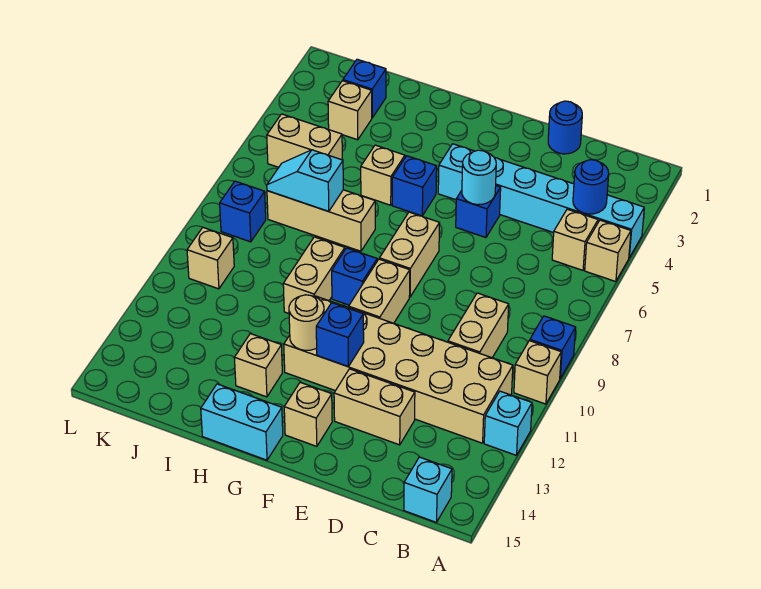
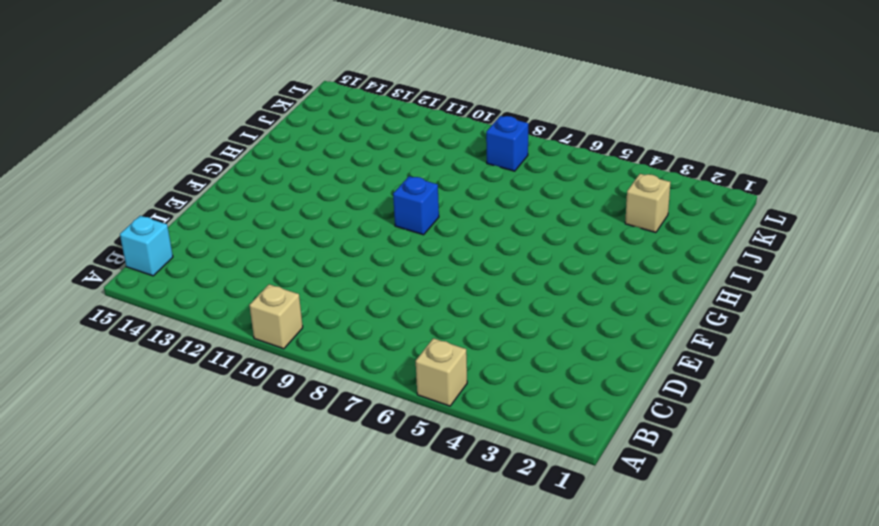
none -> cyan brick A4:F4 level 1
none -> blue brick A9 level 1
none -> cyan brick A12 level 1
none -> tan brick B5 level 1

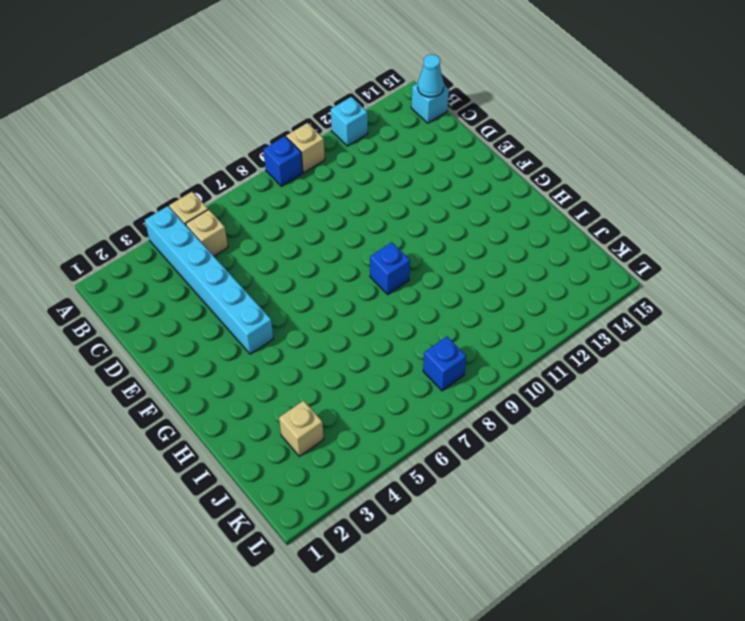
cyan cone B15 level 2 -> none
none -> tan brick B11:G12 level 1
none -> tan brick C9:C10 level 1
none -> blue round brick D1 level 1
none -> tan brick D13:E13 level 1

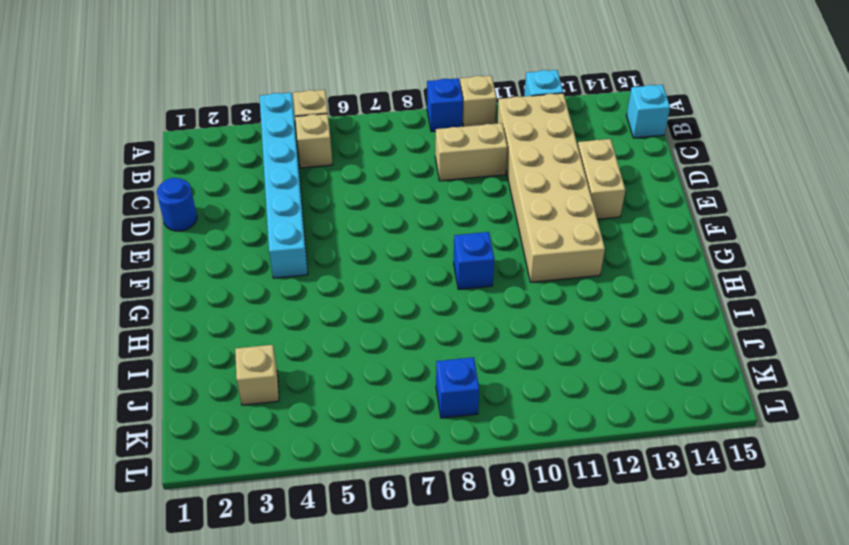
none -> blue brick E5 level 1
none -> tan brick F7:F8 level 1
none -> tan brick F9:F10 level 1
none -> tan brick F14 level 1

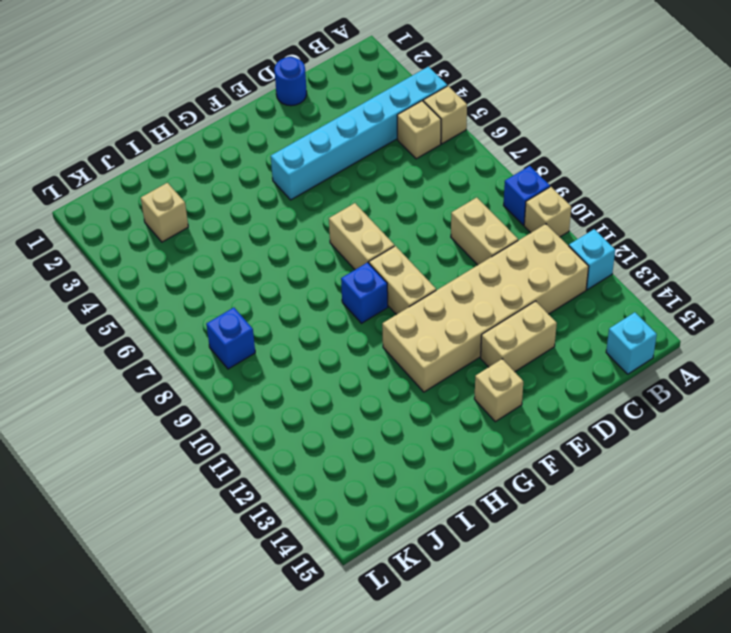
none -> blue brick E5 level 1
none -> blue brick G5 level 1
none -> cyan brick G15:H15 level 1
none -> tan brick H5 level 1

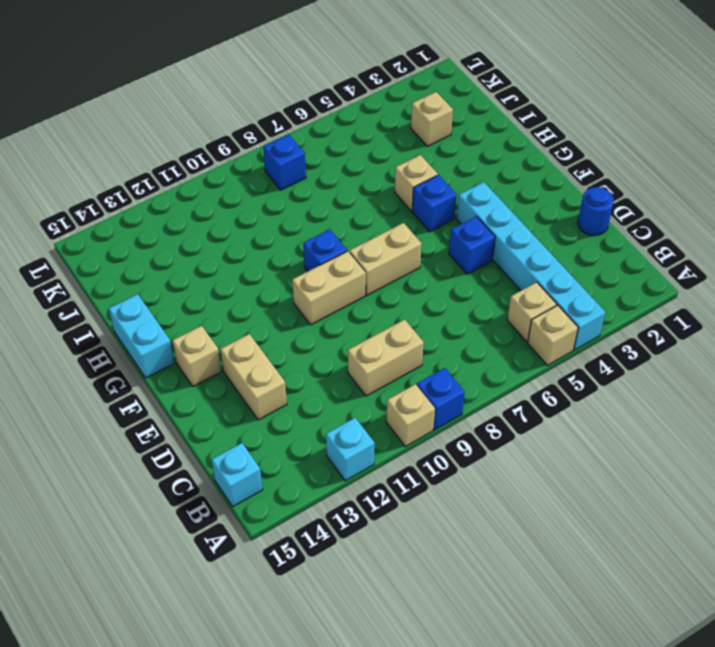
none -> tan brick B11:G12 level 1
none -> tan brick H7:J7 level 1
none -> tan brick H9:H10 level 1
none -> tan brick H13 level 1

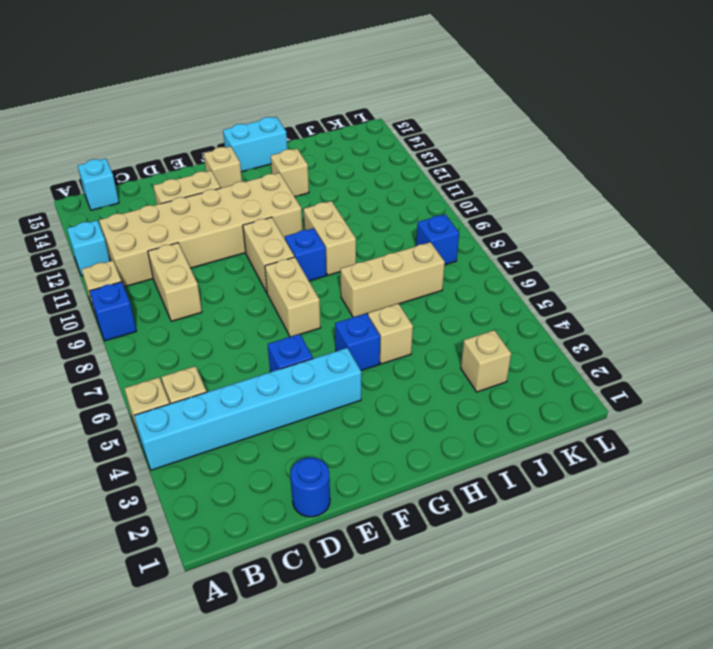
none -> blue brick J2 level 1
none -> tan brick J5:K5 level 1
none -> tan brick K10 level 1
none -> blue round brick B4 level 2

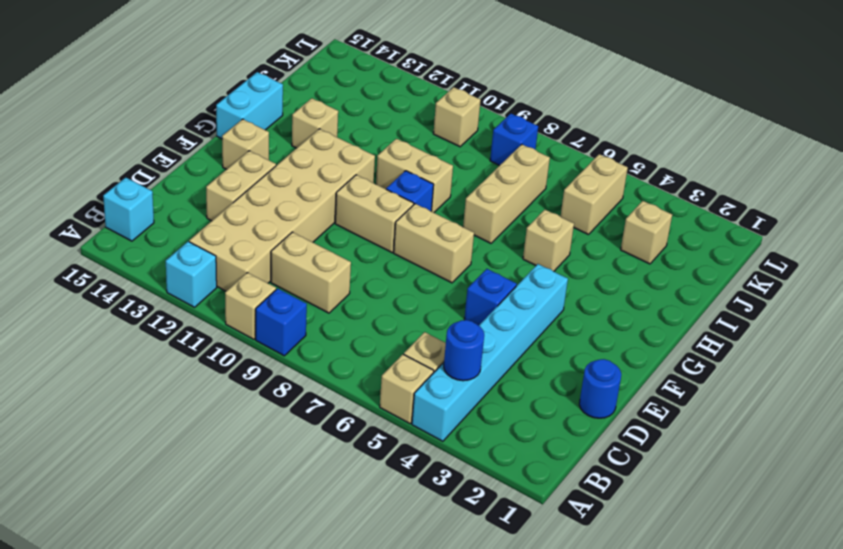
none -> blue brick G5 level 1
none -> blue brick J2 level 1
none -> cyan round brick E5 level 2
none -> blue brick F12 level 2

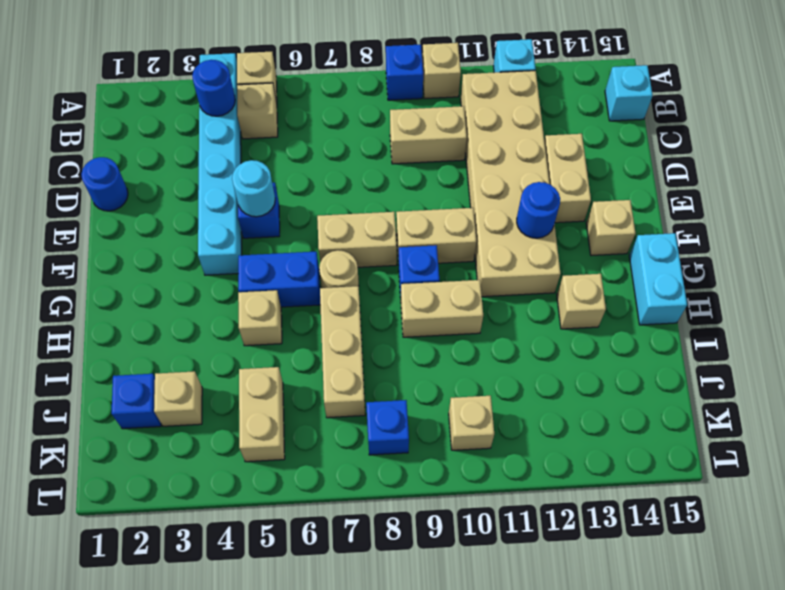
blue round brick F12 level 2 -> blue brick F12 level 2
blue brick G5:G6 level 1 -> blue brick G5 level 1
tan round brick G7 level 1 -> tan round brick G12 level 2
none -> cyan slope I7:J7 level 2 top I

